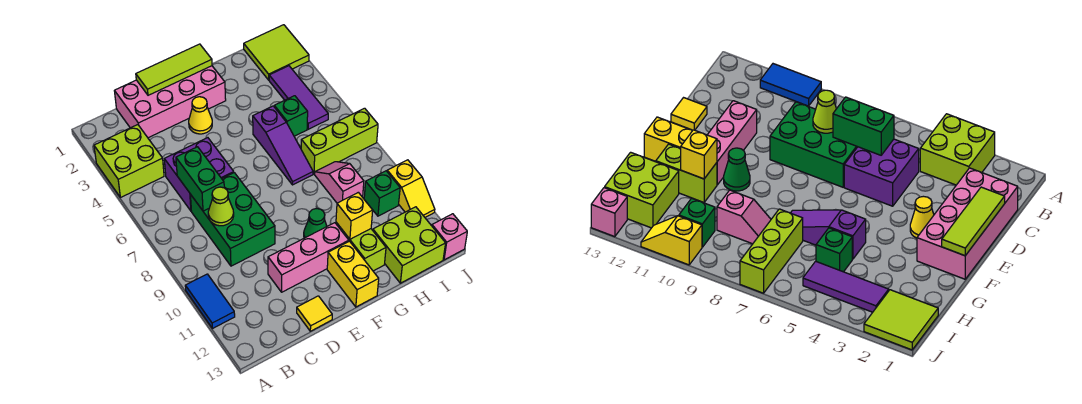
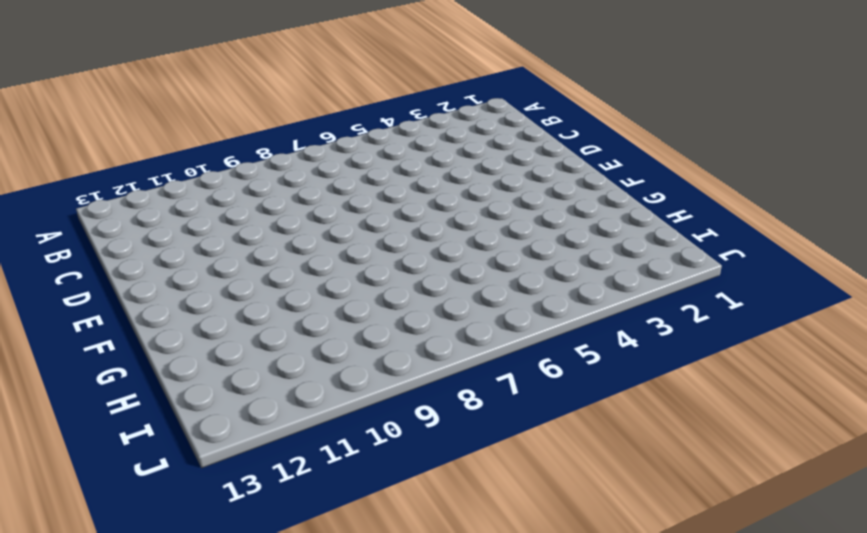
none -> lime brick A3:B4 level 1
none -> blue tile A10:A11 level 1
none -> pink brick C1:F2 level 1

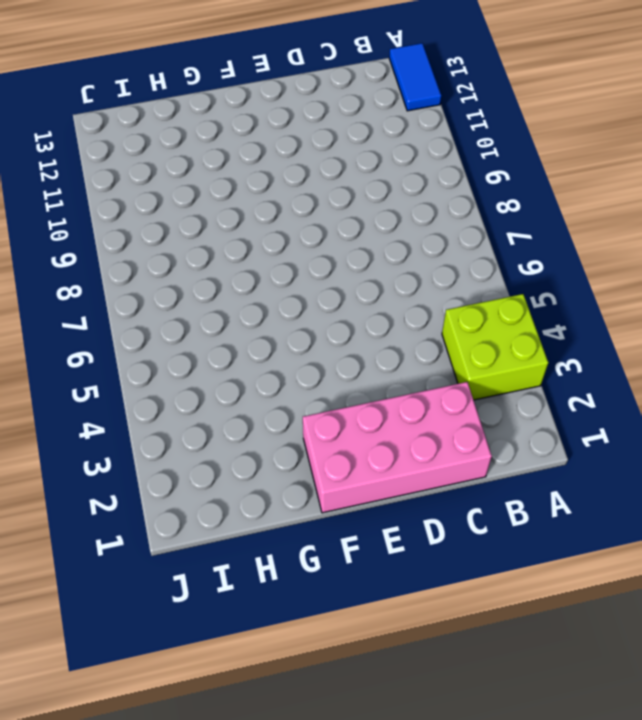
blue tile A12:A13 level 1 -> blue tile A10:A11 level 1
none -> purple brick C5:D6 level 1
none -> green brick C7:D9 level 1
none -> pink brick D11:F11 level 1

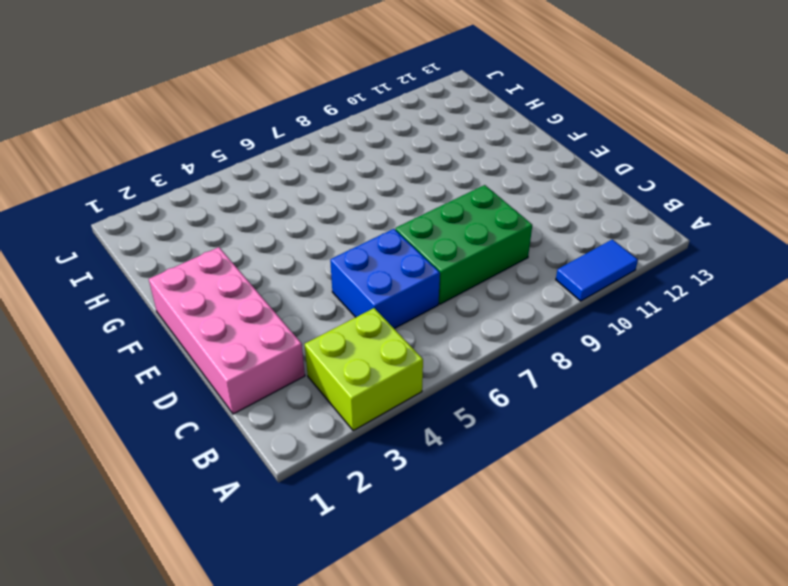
blue brick C5:D6 level 1 -> purple brick C5:D6 level 1
none -> pink brick D11:F11 level 1
none -> yellow tile D13 level 1
none -> yellow cone E3 level 1

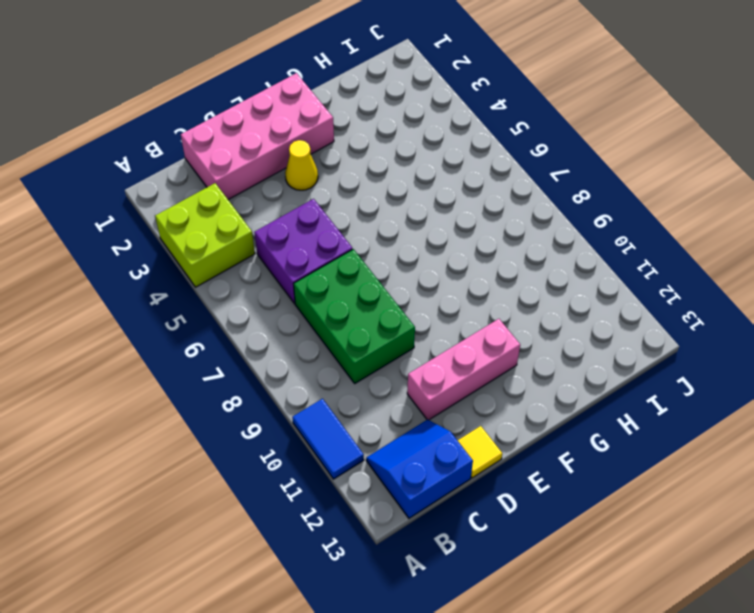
blue slope B12:C13 level 1 top 13 -> none
none -> green cone F10 level 1
none -> yellow brick F12:F13 level 1
none -> purple slope G5:G7 level 1 top 5

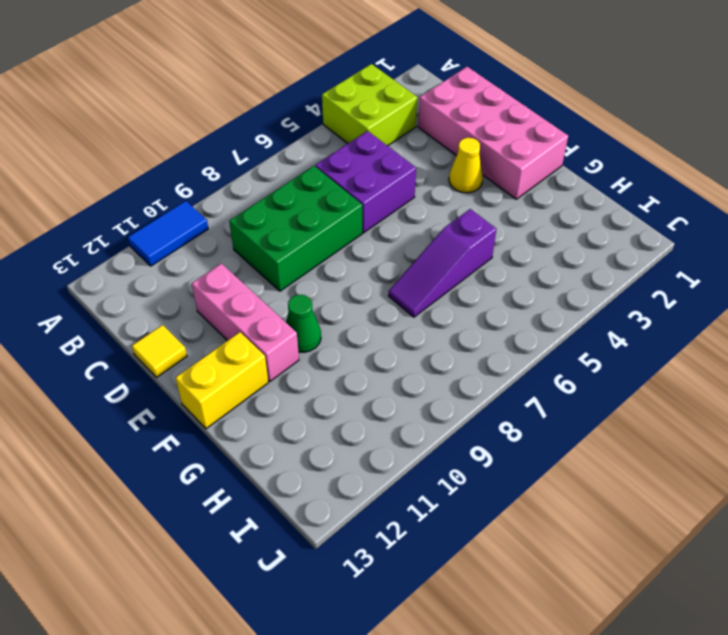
none -> lime brick G11:G12 level 1
none -> green brick H5 level 1
none -> lime brick H7:J7 level 1

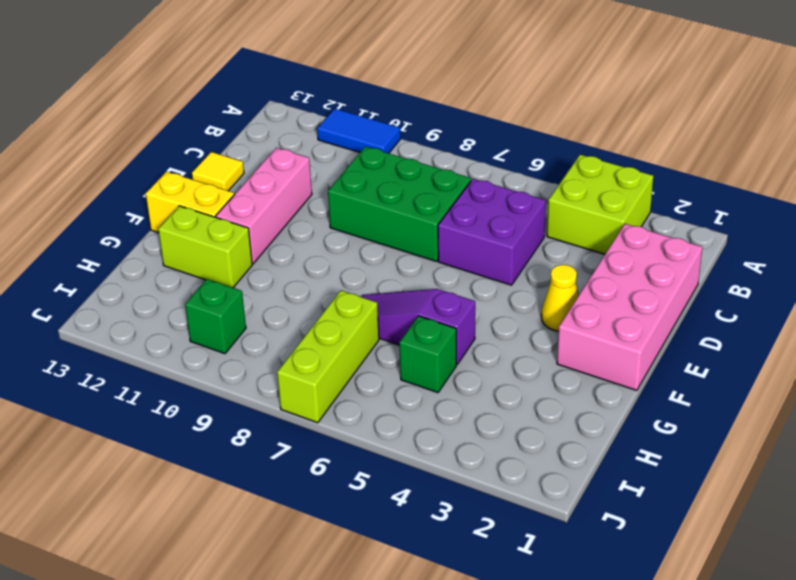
none -> green cone F10 level 1
none -> pink slope H8:H9 level 1 top 9
none -> lime brick H12:I13 level 1

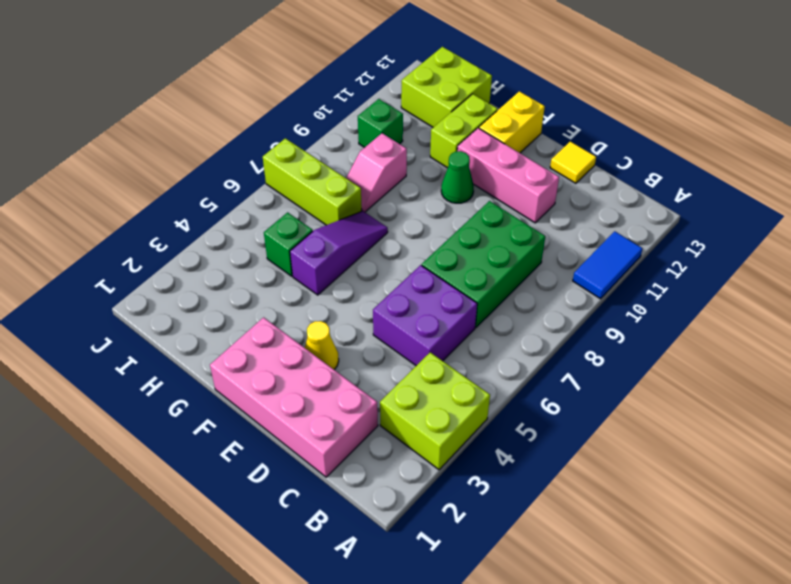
none -> lime tile I1:J2 level 1
none -> purple tile I3:I5 level 1
none -> yellow slope J10:J11 level 1 top 10

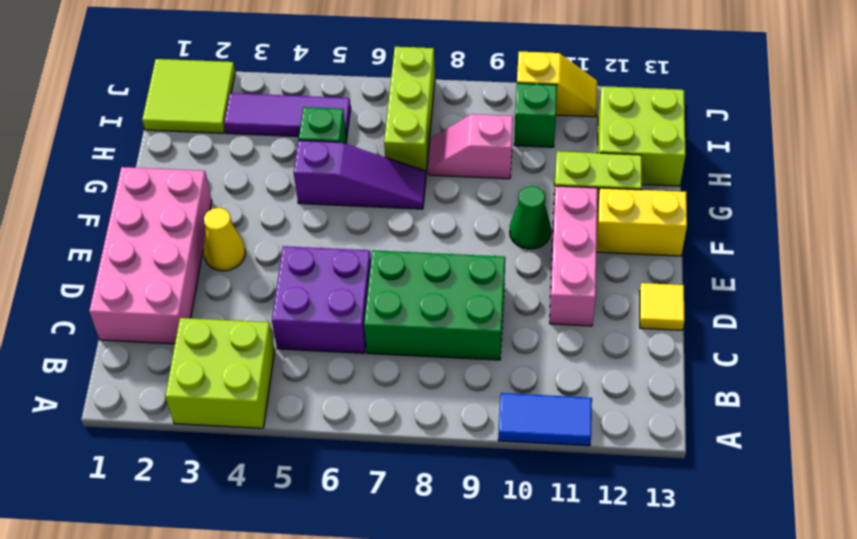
none -> pink brick J13 level 1
none -> green brick C6:C7 level 2
none -> lime cone C8 level 2

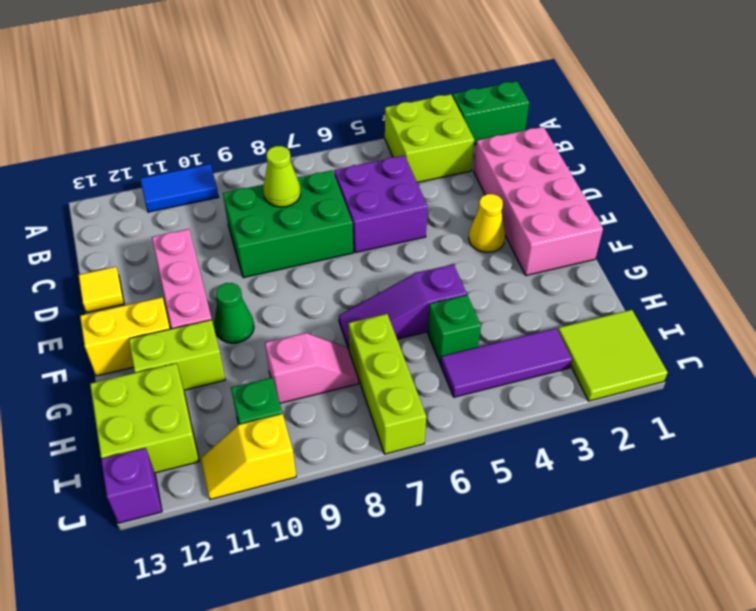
green brick A1:A2 level 1 -> green brick C6:C7 level 2
purple brick J13 level 1 -> pink brick J13 level 1
none -> lime tile D1:F1 level 2
none -> yellow brick G11 level 2

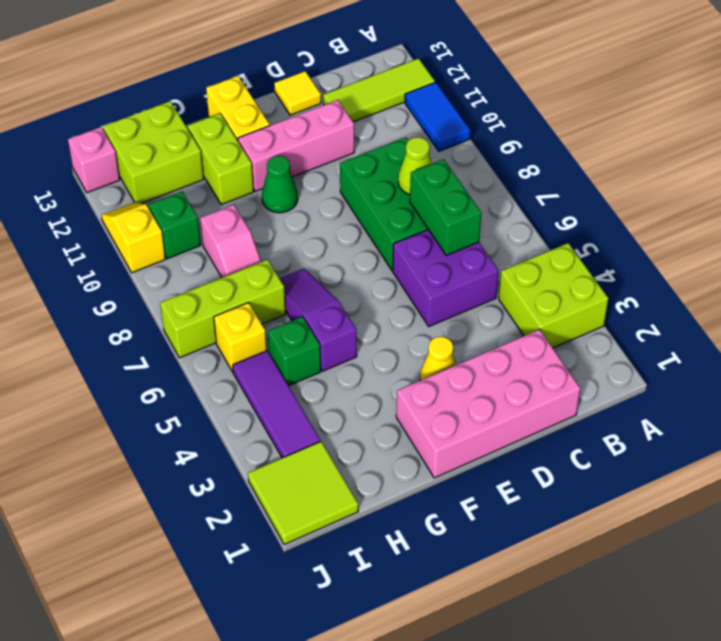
lime tile A12:C12 level 1 -> lime tile D1:F1 level 2
yellow brick I6 level 1 -> yellow brick G11 level 2

